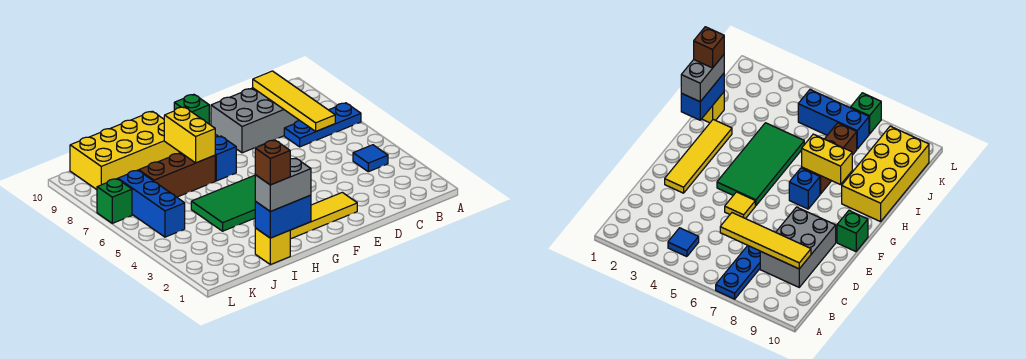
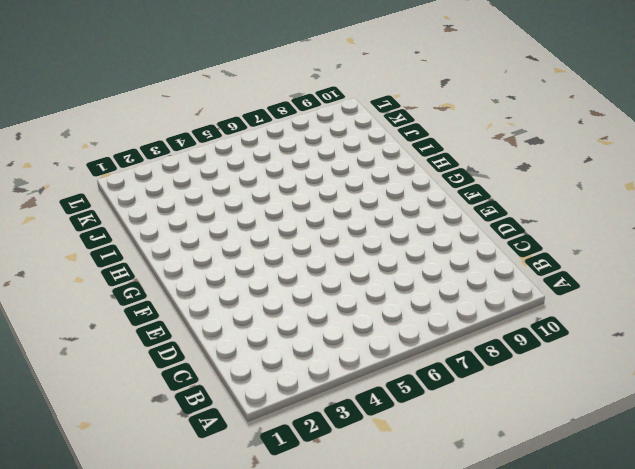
none -> blue plate A7:C7 level 1
none -> blue tile B4 level 1
none -> grey brick C8:E9 level 1

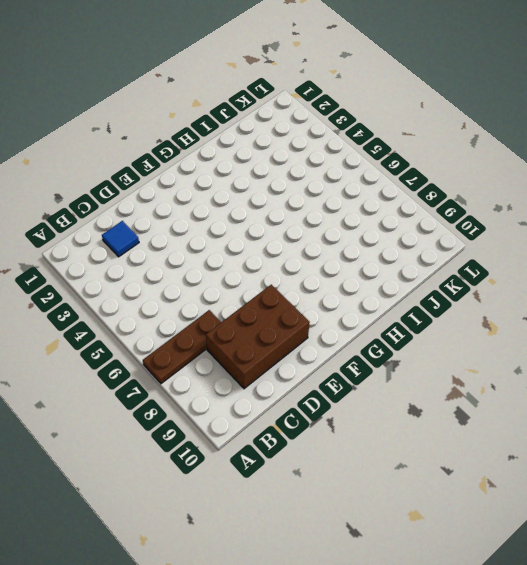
brown plate A7:C7 level 1 -> blue plate A7:C7 level 1
blue tile C2 level 1 -> blue tile B4 level 1
brown brick C8:E9 level 1 -> grey brick C8:E9 level 1
none -> yellow tile E2:H2 level 1
none -> yellow tile E5 level 1
none -> green tile F4:I5 level 1

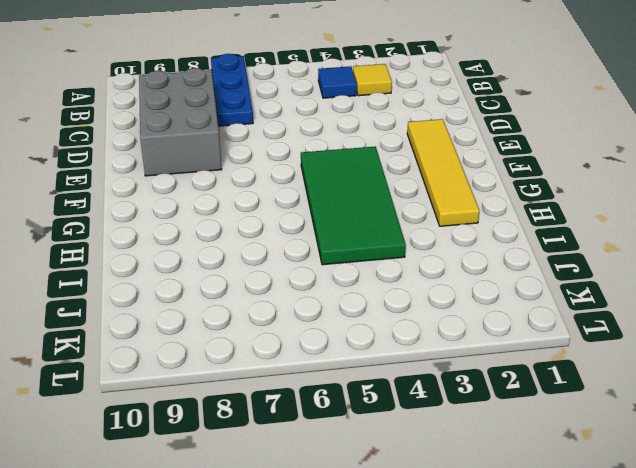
yellow tile B3 level 1 -> yellow tile E5 level 1
none -> green brick F10 level 1
none -> blue brick G7 level 1
none -> brown brick H7:J7 level 1

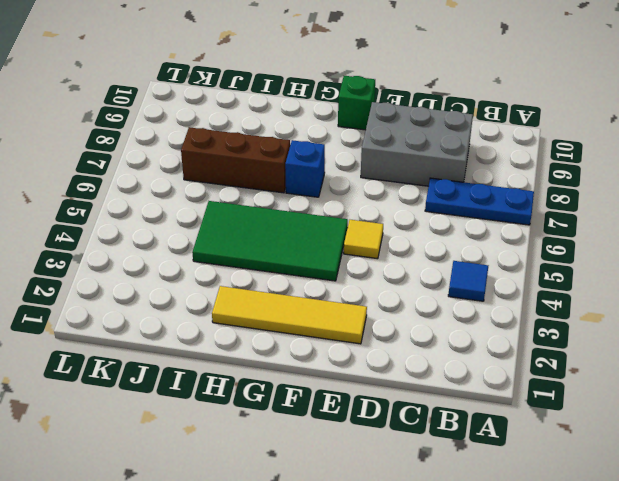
none -> yellow brick H9:K10 level 1
none -> yellow brick I1 level 1
none -> blue brick K5:K7 level 1

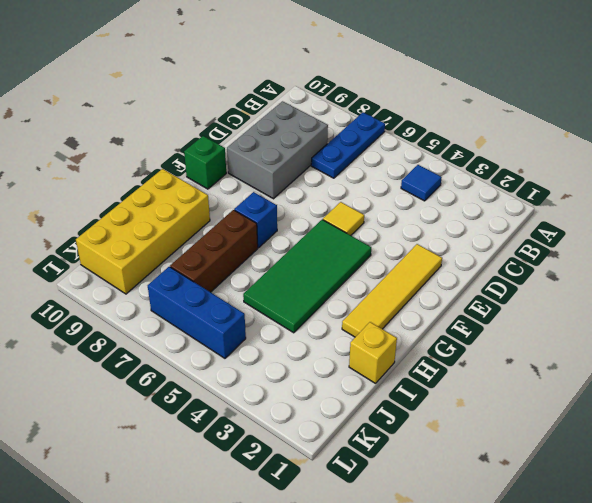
none -> green brick L7 level 1
none -> yellow tile C6:C9 level 2
none -> blue brick H1:I1 level 2

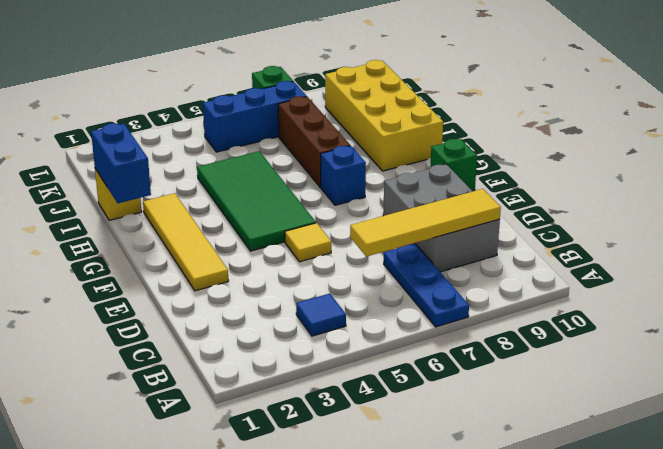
none -> yellow brick H7:H8 level 2
none -> grey brick H1:I1 level 3
none -> brown brick I1 level 4

